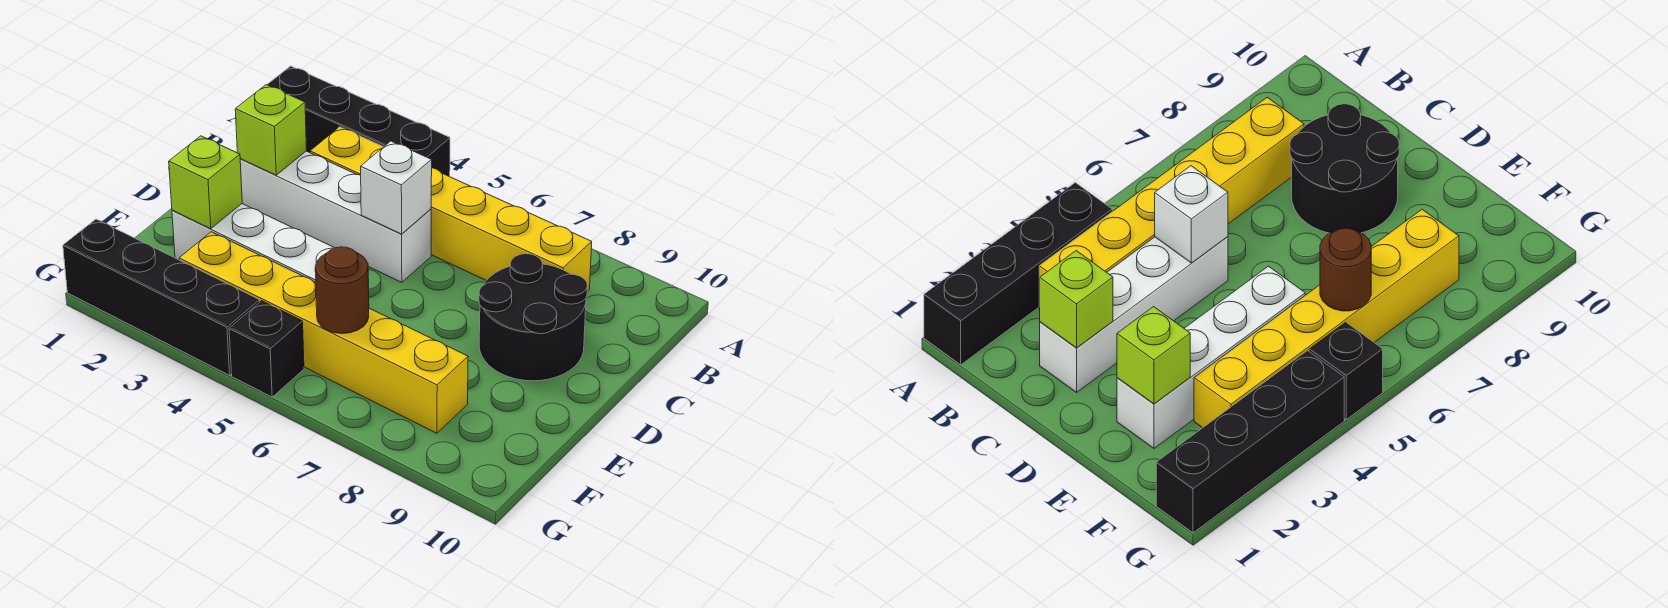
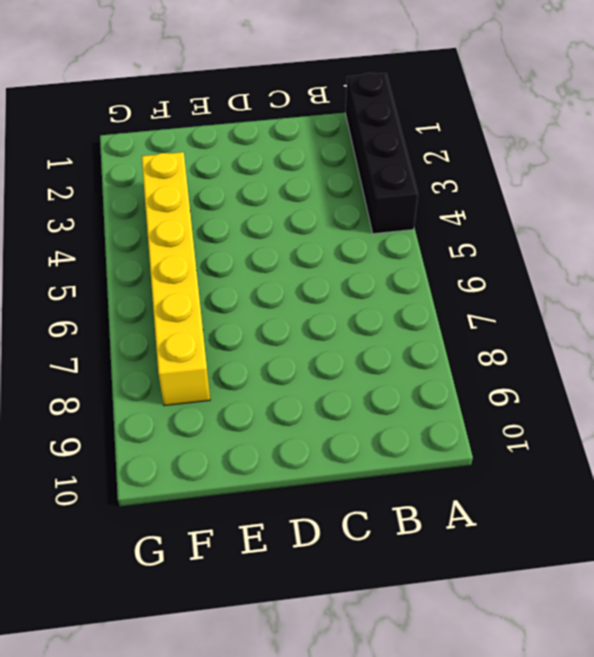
none -> yellow brick B3:B8 level 1
none -> white brick C2:C5 level 1
none -> black round brick C8:D9 level 1

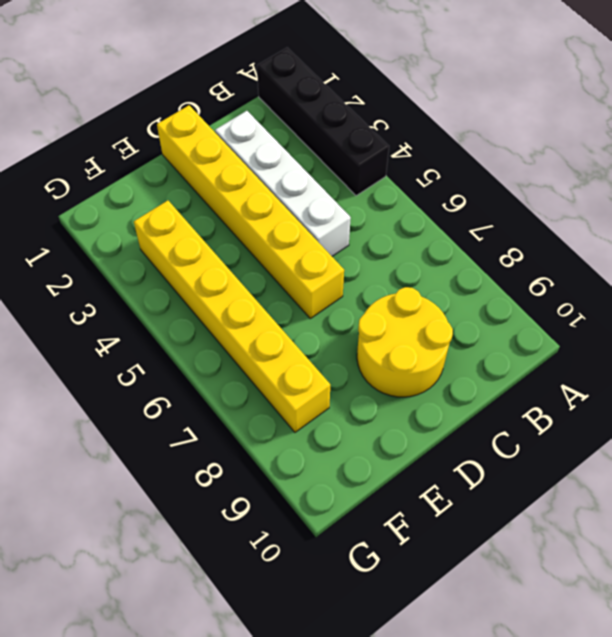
yellow round brick C8:D9 level 1 -> black round brick C8:D9 level 1
yellow brick D1:D6 level 1 -> yellow brick B3:B8 level 1
none -> white brick E2:E5 level 1
none -> black brick G1:G4 level 1
none -> black brick G5 level 1

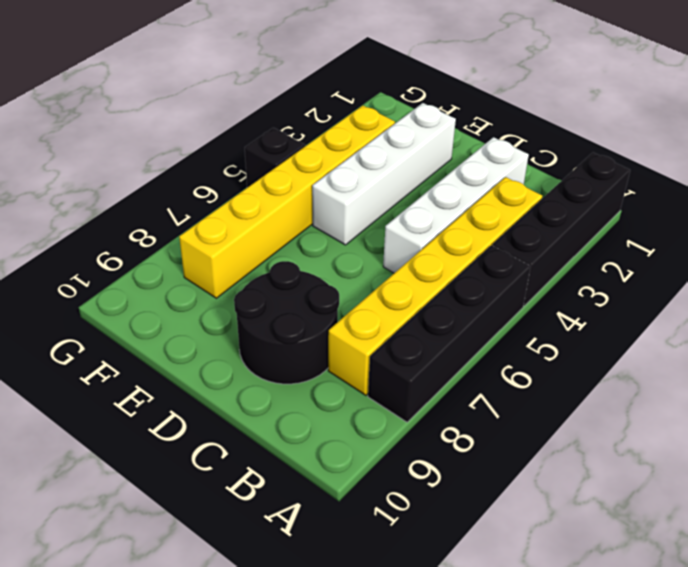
black brick A5:A8 level 1 -> black brick G1:G4 level 1
none -> lime brick C2 level 2
none -> white brick C5 level 2
none -> lime brick E2 level 2

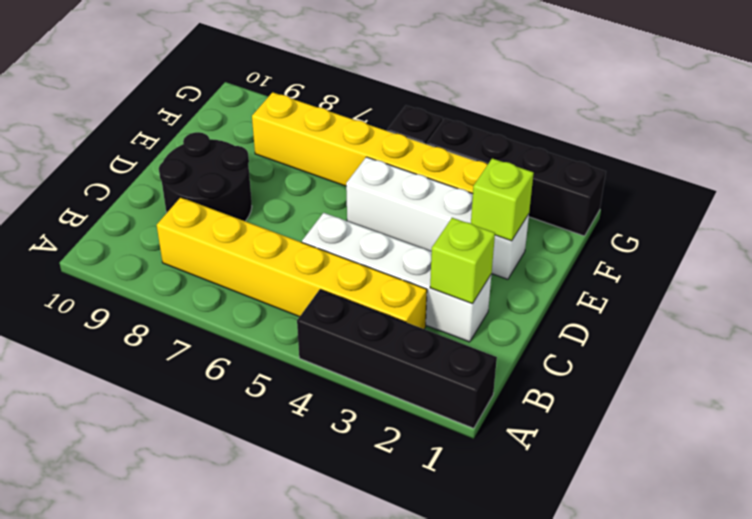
none -> white brick C5 level 2
none -> brown round brick F6 level 2

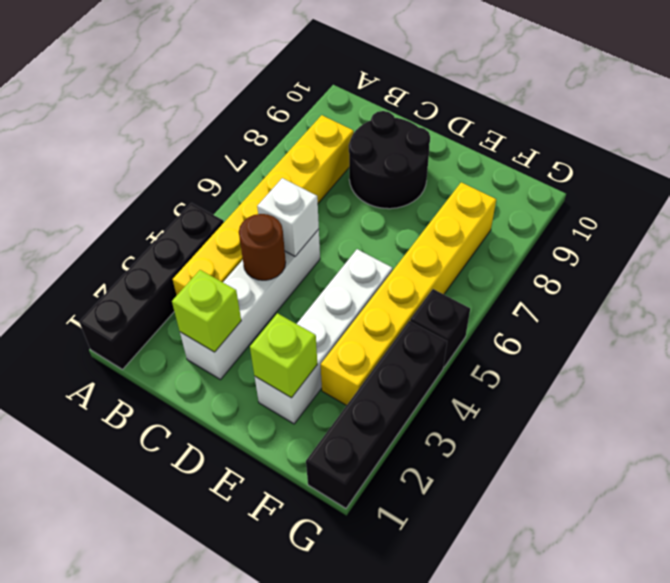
brown round brick C4 level 2 -> brown round brick F6 level 2

